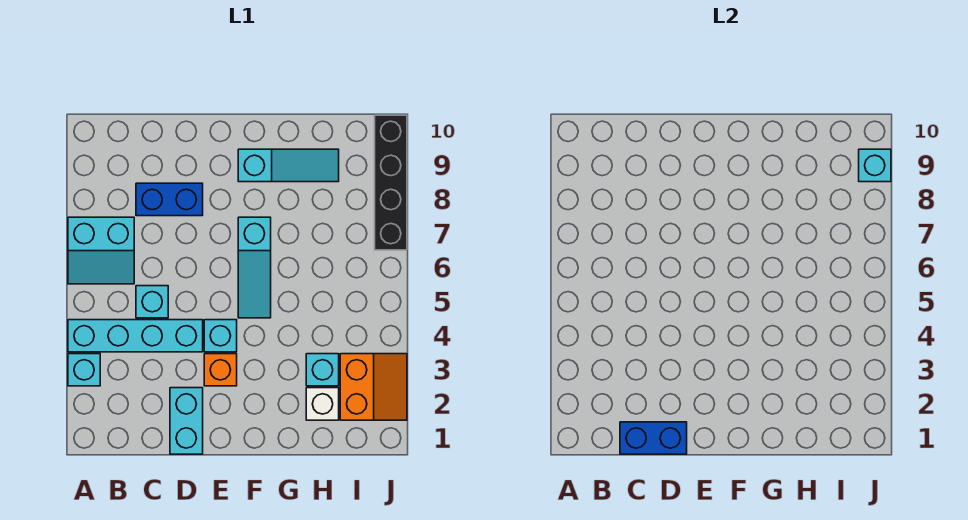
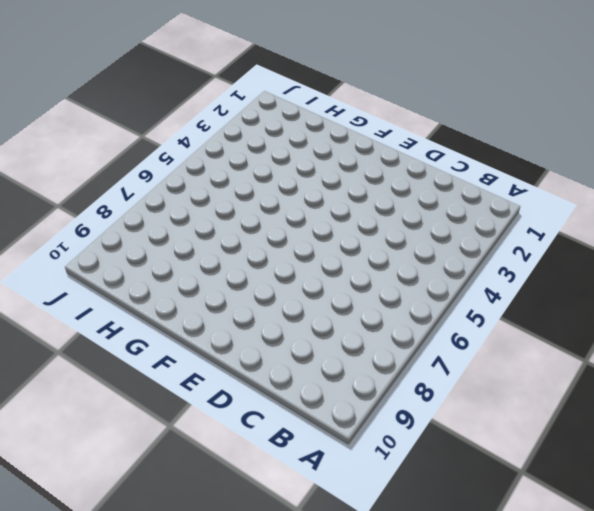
none -> cyan brick A3 level 1
none -> cyan brick A4:D4 level 1
none -> cyan slope A6:B7 level 1 top 7

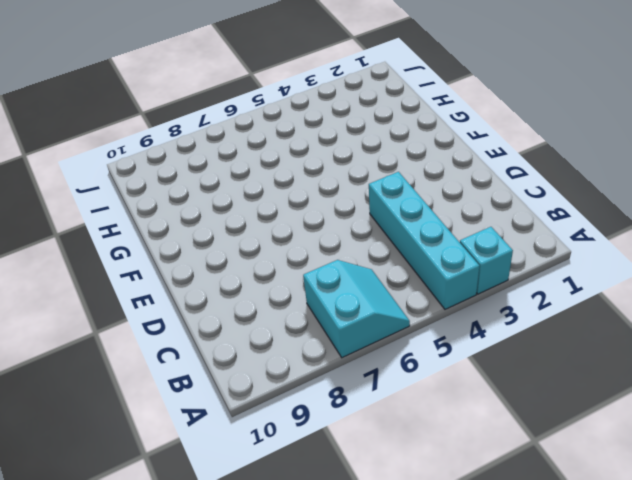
none -> cyan brick C5 level 1
none -> blue brick C8:D8 level 1
none -> cyan brick D1:D2 level 1

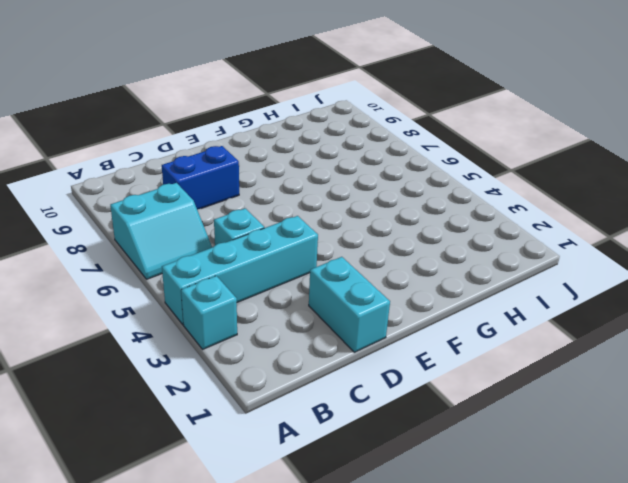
none -> orange brick E3 level 1
none -> cyan brick E4 level 1
none -> cyan slope F5:F7 level 1 top 7

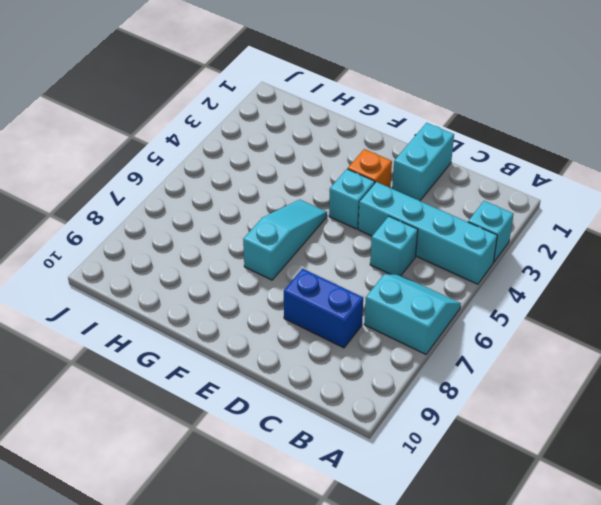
none -> cyan slope F9:H9 level 1 top F
none -> white brick H2 level 1
none -> cyan brick H3 level 1

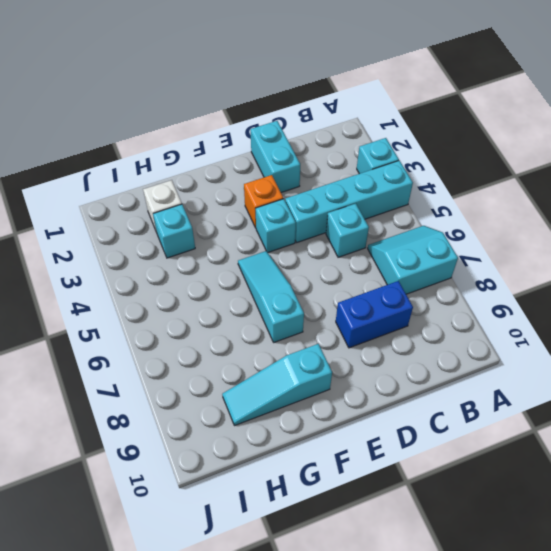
none -> orange slope I2:J3 level 1 top I
none -> black brick J7:J10 level 1
none -> blue brick C1:D1 level 2

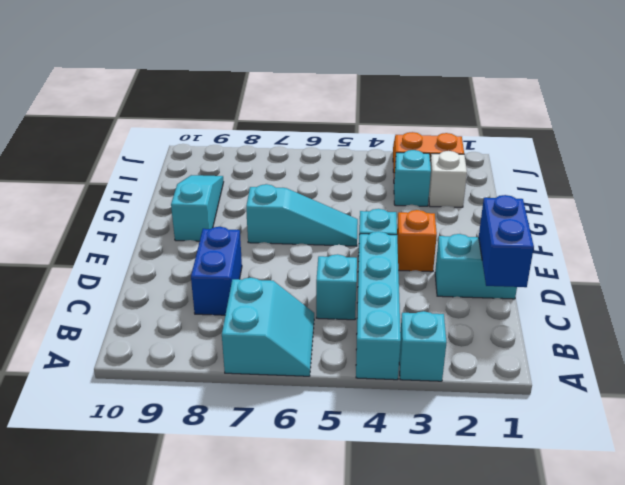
none -> black brick J7:J10 level 1
none -> cyan brick J9 level 2

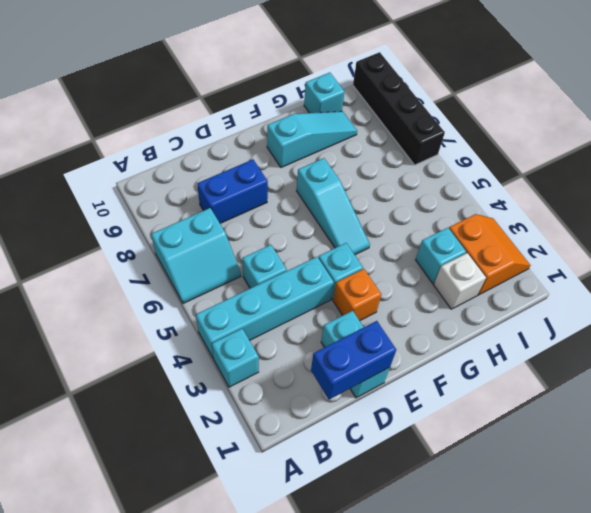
cyan brick H10 level 1 -> cyan brick J9 level 2

